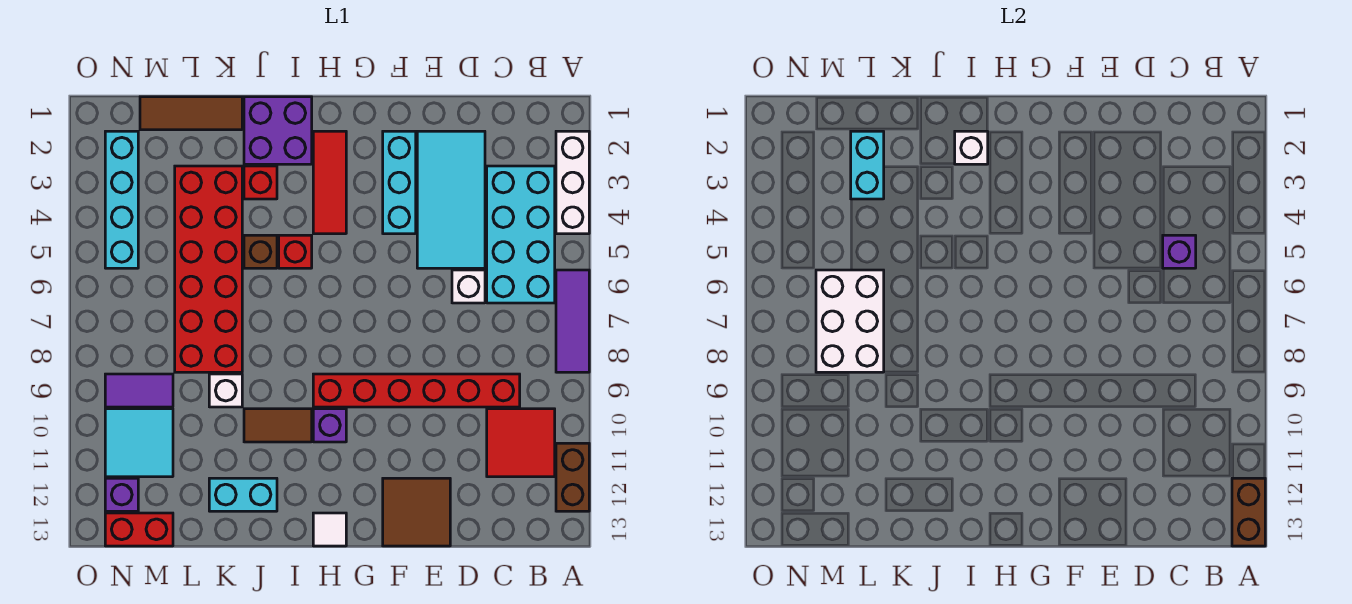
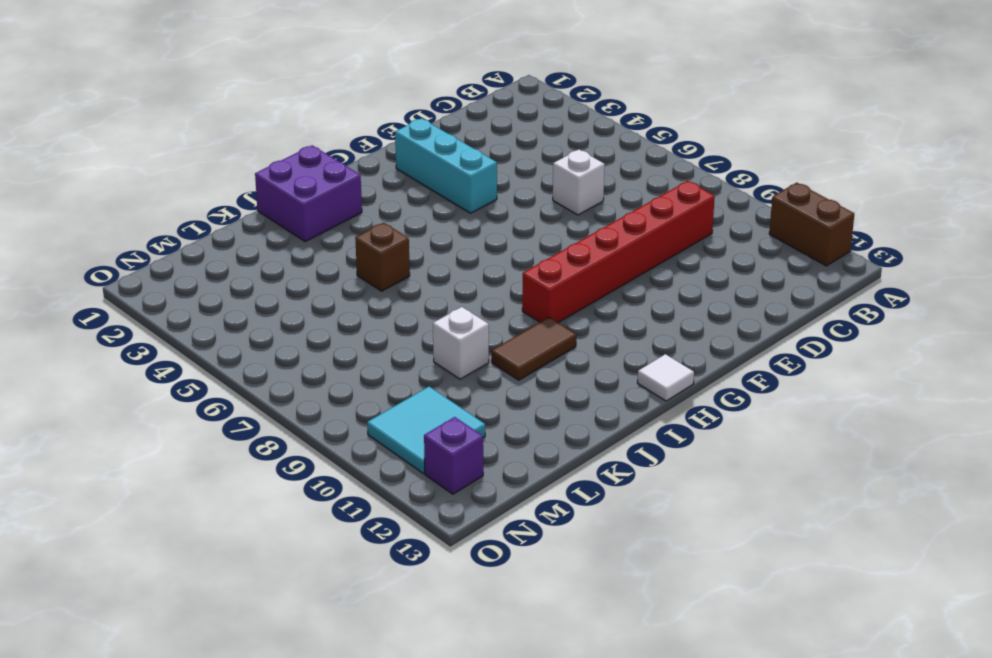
none -> white brick A2:A4 level 1
none -> purple tile A6:A8 level 1
none -> cyan brick B3:C6 level 1
none -> red tile B10:C11 level 1

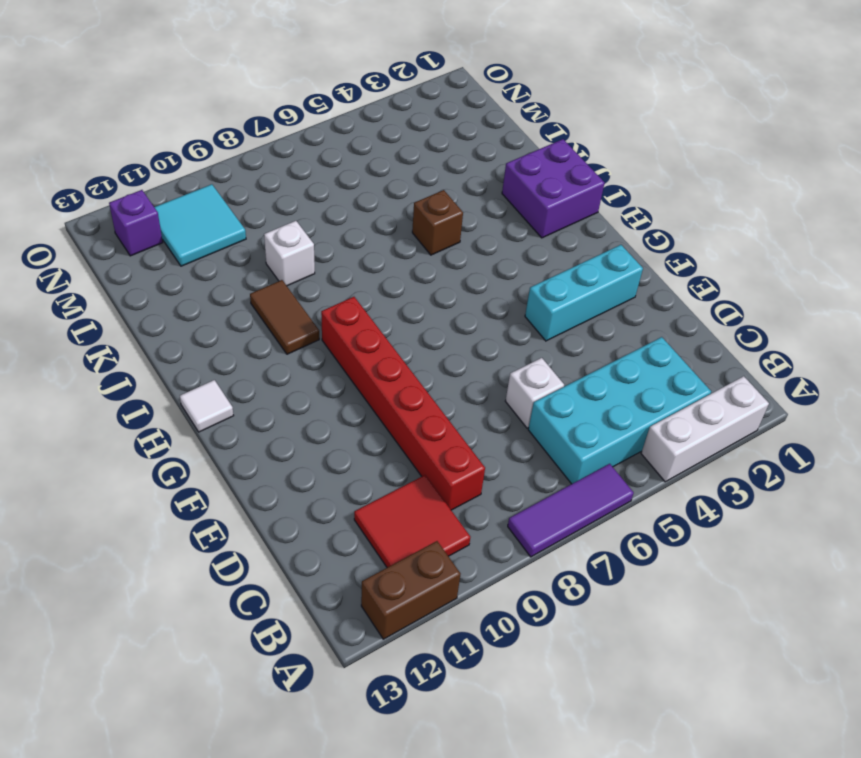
none -> cyan tile D2:E5 level 1
none -> brown tile E12:F13 level 1
none -> red tile H2:H4 level 1
none -> purple brick H10 level 1

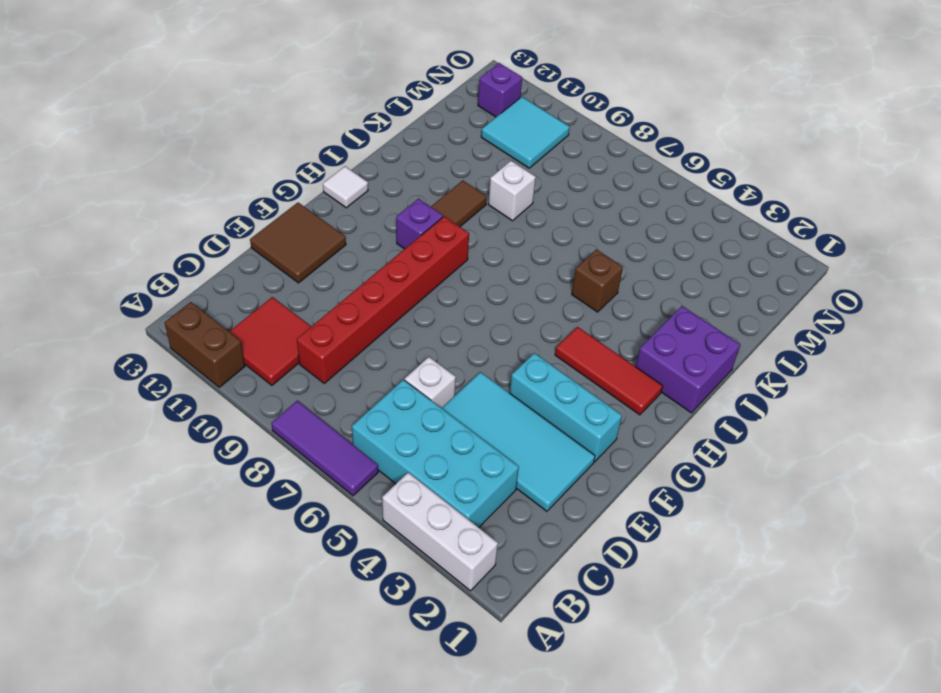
none -> red brick I5 level 1
none -> red brick J3 level 1
none -> cyan brick J12:K12 level 1
none -> brown tile K1:M1 level 1

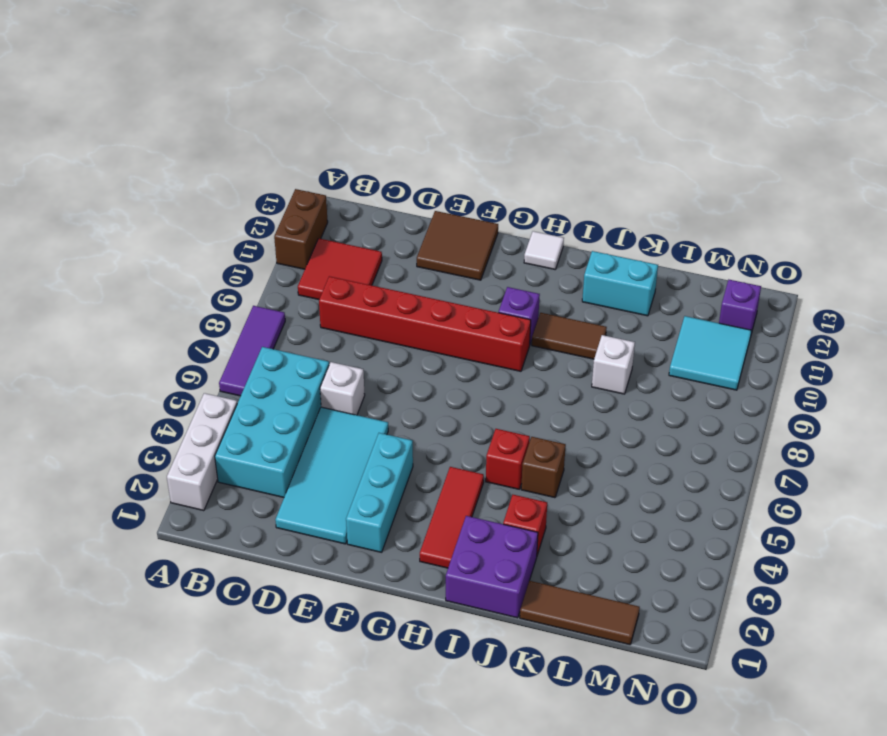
none -> red brick K3:L8 level 1
none -> purple tile M9:N9 level 1
none -> red brick M13:N13 level 1
none -> cyan brick N2:N5 level 1

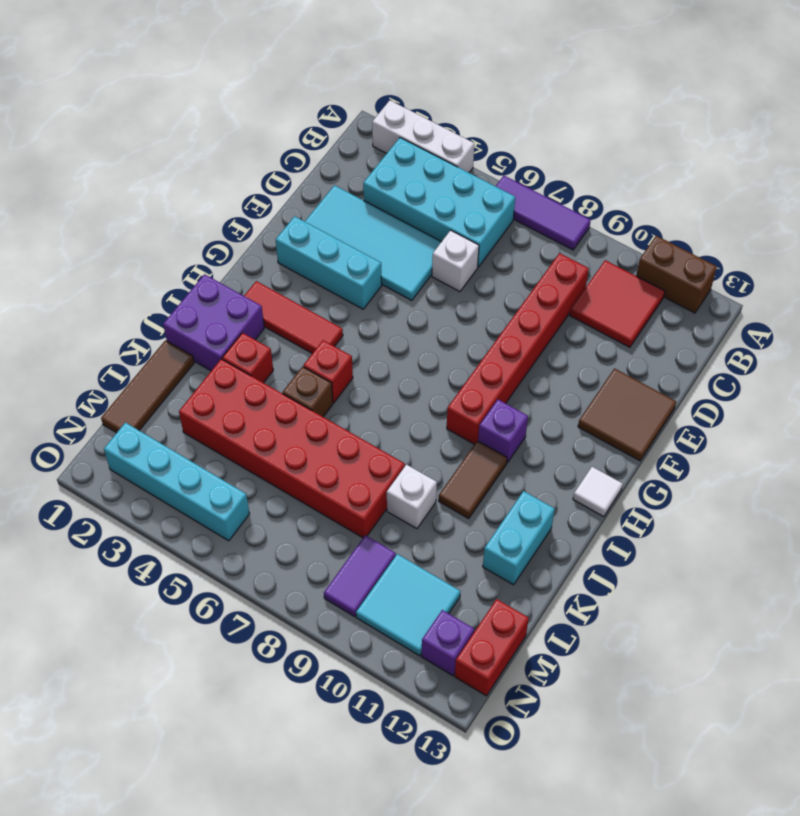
none -> brown brick A12:A13 level 2
none -> purple brick C5 level 2
none -> white brick I2 level 2
none -> cyan brick L2:L3 level 2

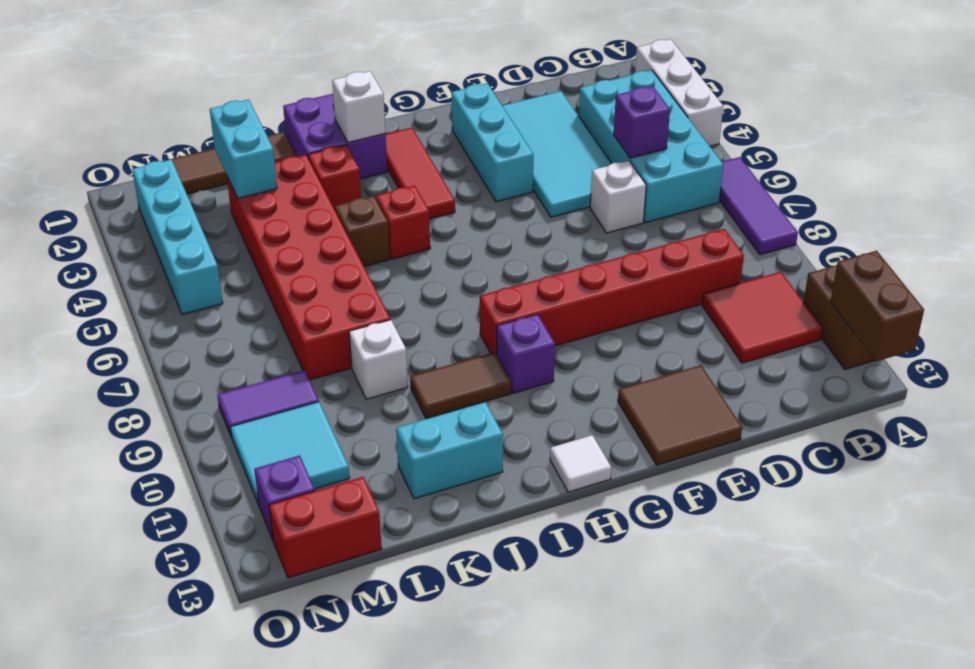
none -> white brick L6:M8 level 2

